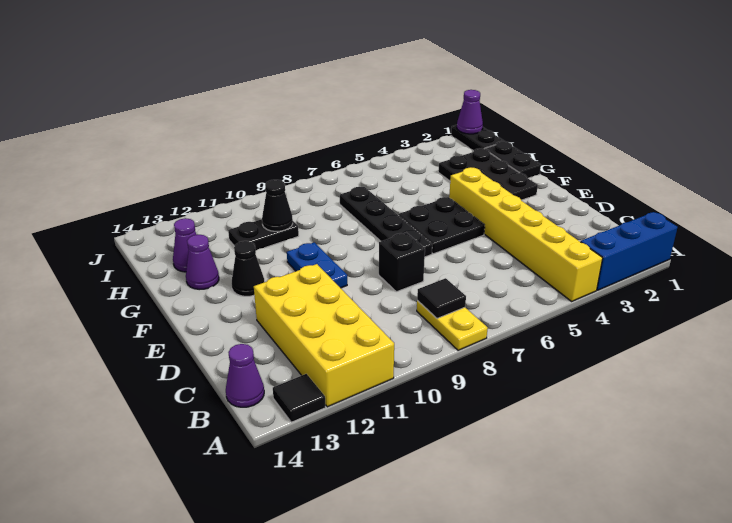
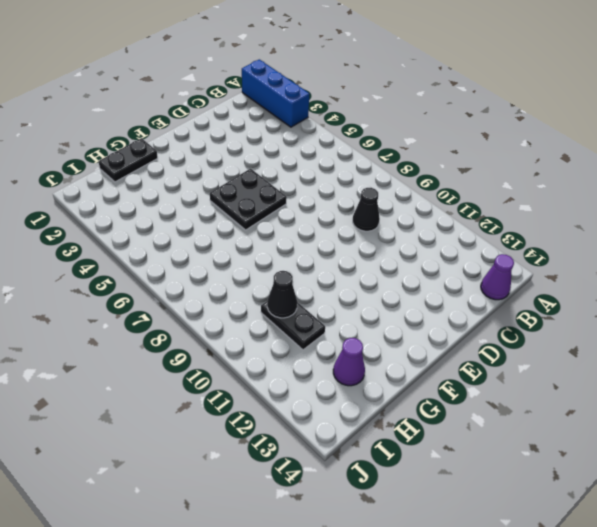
black cone C9 level 1 -> black cone F12 level 1
none -> yellow brick A4:F4 level 1
none -> yellow plate A8:B8 level 1
none -> yellow brick A11:D12 level 1

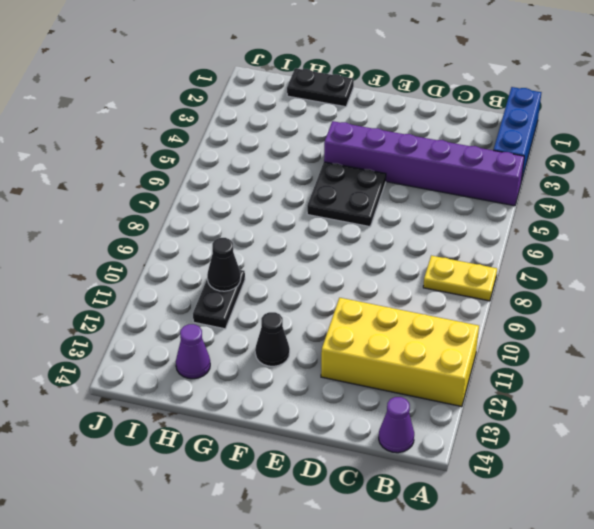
purple brick A4:F4 level 1 -> yellow brick A4:F4 level 1
none -> black tile A13 level 1
none -> black brick D8 level 1
none -> black plate E7:H7 level 1

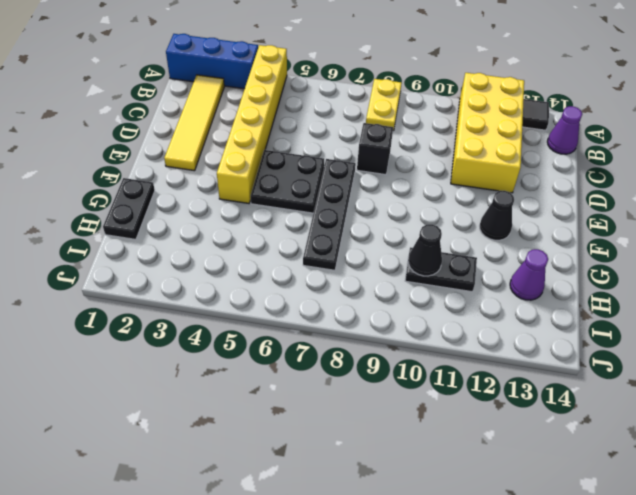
yellow tile B2:E2 level 1 -> none
none -> blue plate E10:F10 level 1
none -> black plate F2:H3 level 1
none -> purple cone G13 level 1

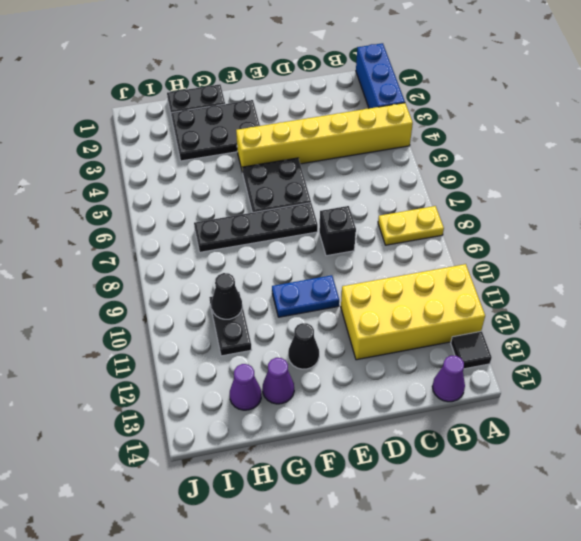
none -> black plate I1:J1 level 1
none -> black tile B8 level 2
none -> purple cone J1 level 2

